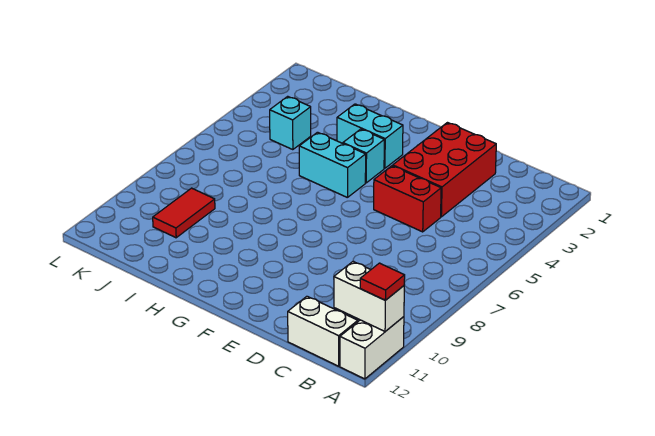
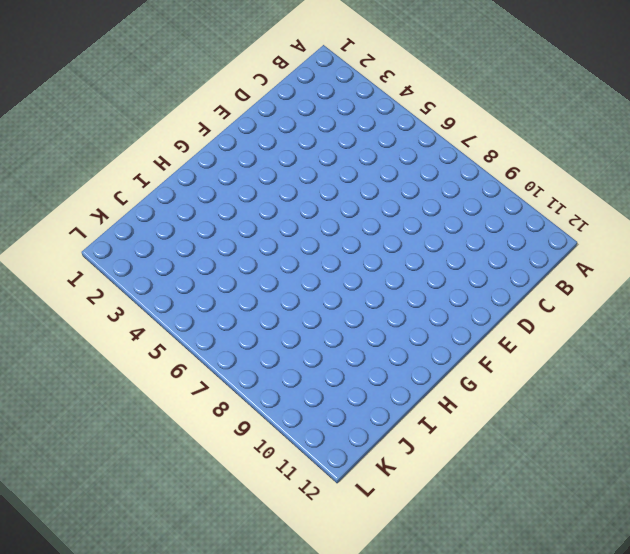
none -> white brick A11:A12 level 1
none -> white brick B12:C12 level 1

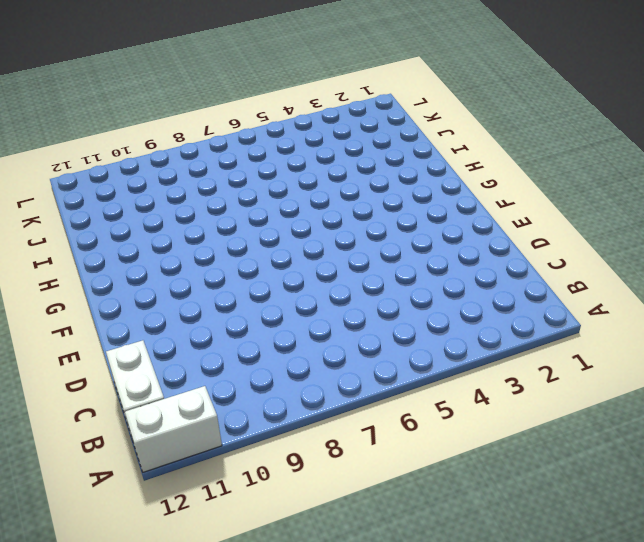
none -> red brick D2:E4 level 1
none -> red brick D5:E5 level 1

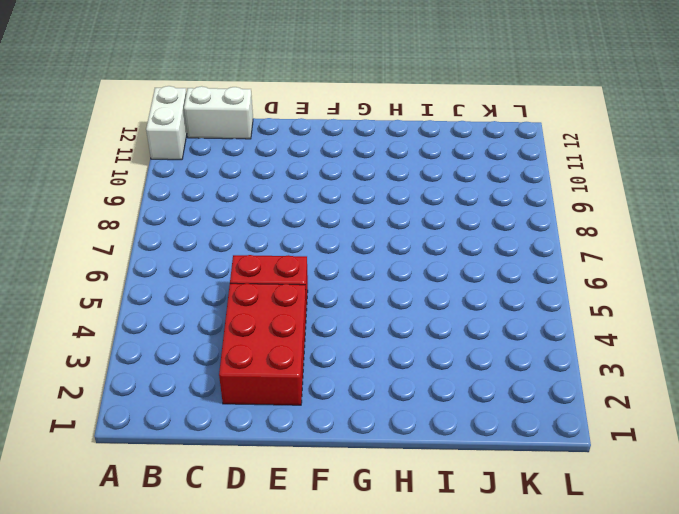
none -> cyan brick G3:H3 level 1
none -> cyan brick G4 level 1

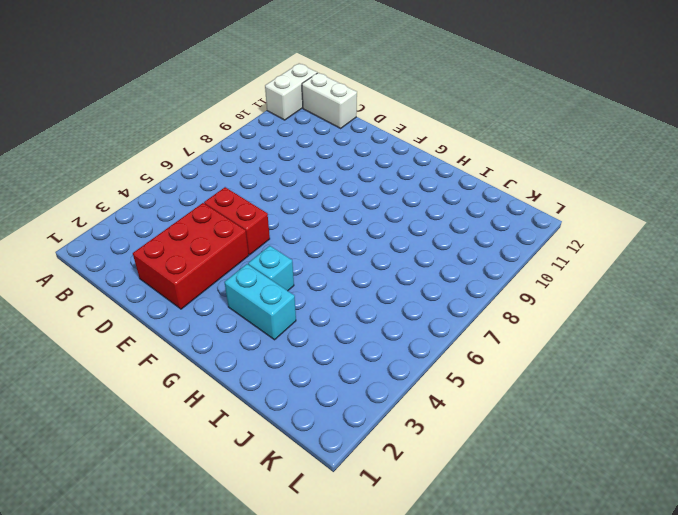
none -> cyan brick G5:H5 level 1
none -> cyan brick J4 level 1

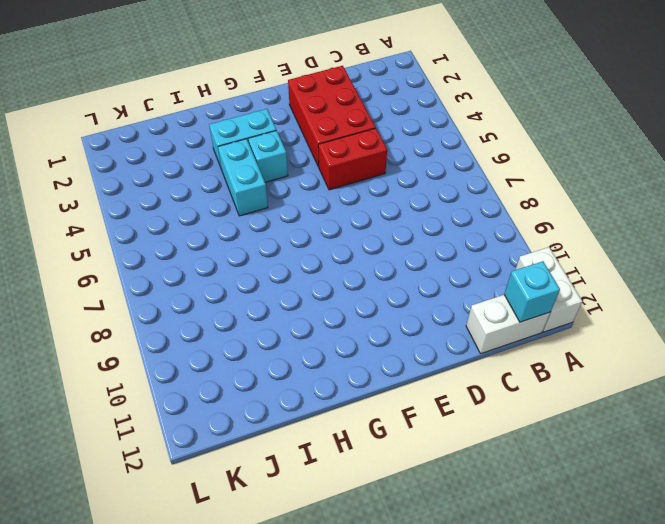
cyan brick B12 level 2 -> cyan brick J4 level 1
cyan brick H4:H5 level 1 -> cyan brick G5:H5 level 1
none -> red tile J9:J10 level 1
none -> white brick A11:B11 level 2

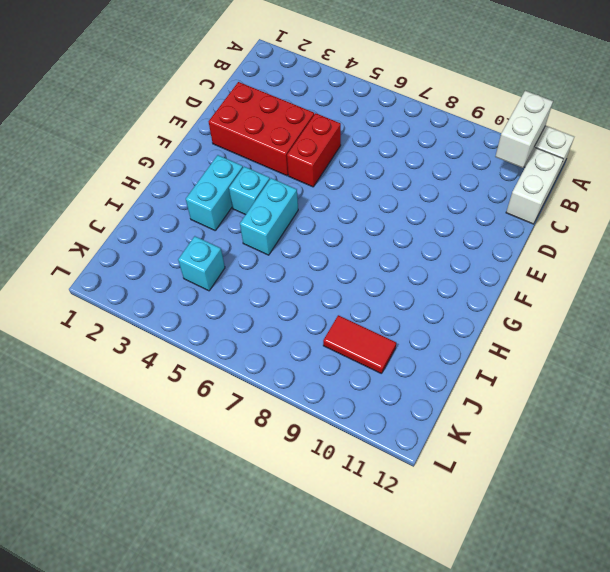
none -> red tile A11 level 3

